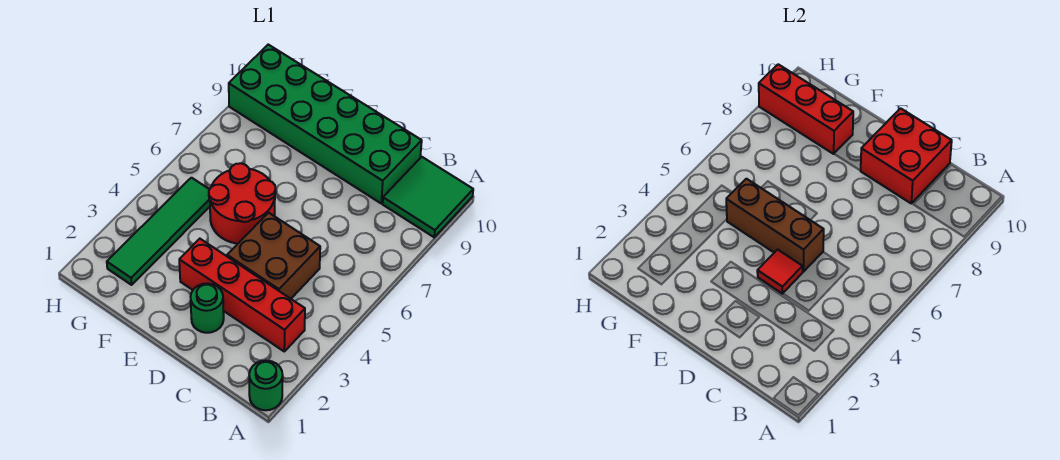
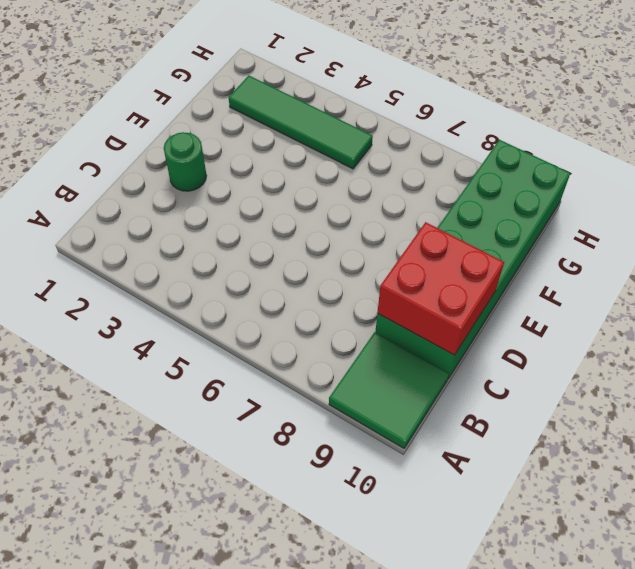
none -> green round brick A1 level 1
none -> red brick B3:E3 level 1
none -> brown brick C4:D5 level 1

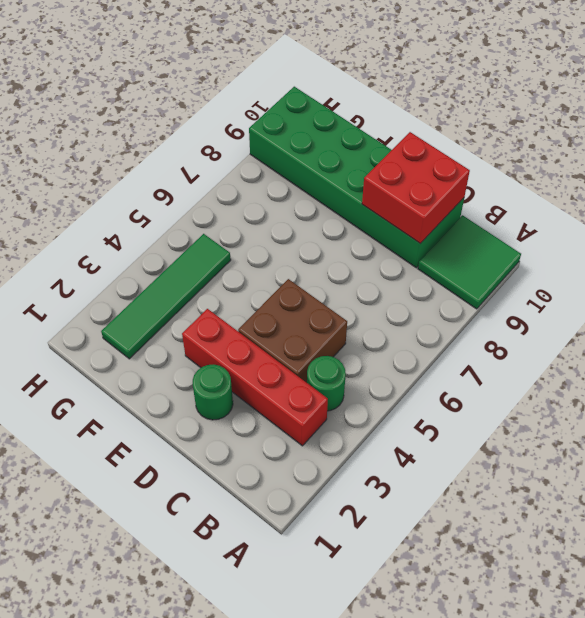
green round brick B4 level 1 -> green round brick A1 level 1
none -> red round brick E5:F6 level 1
none -> red tile D4 level 2
none -> brown brick D5:F5 level 2

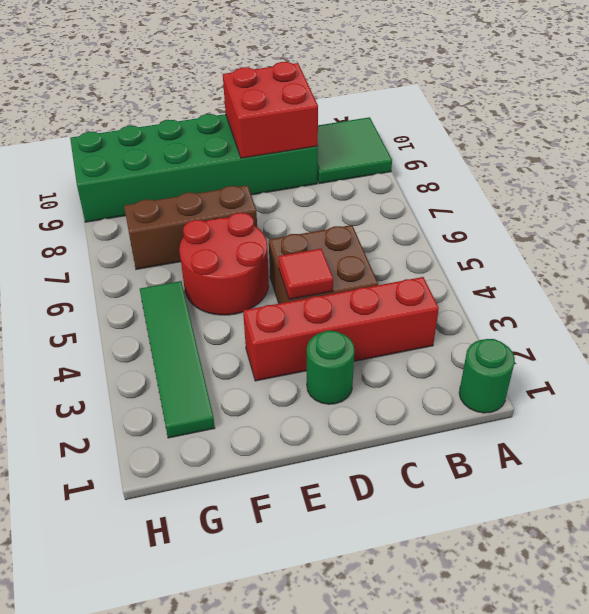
brown brick E7:G7 level 1 -> brown brick D5:F5 level 2
none -> red brick F9:H9 level 2

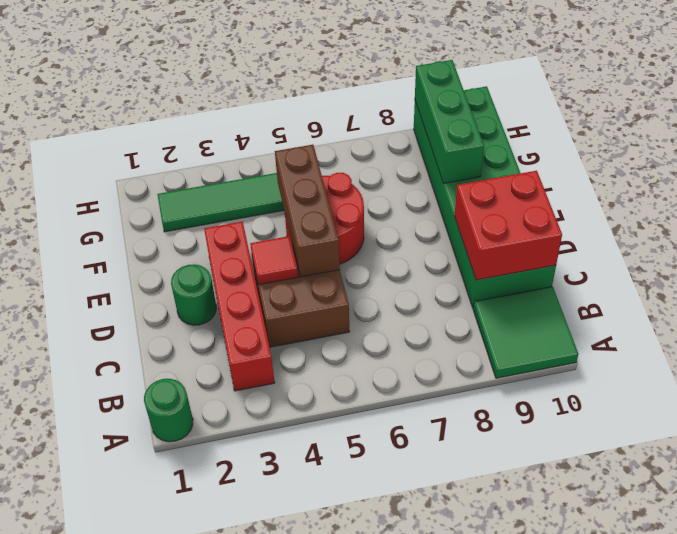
green brick F9:H9 level 2 -> red brick F9:H9 level 2

